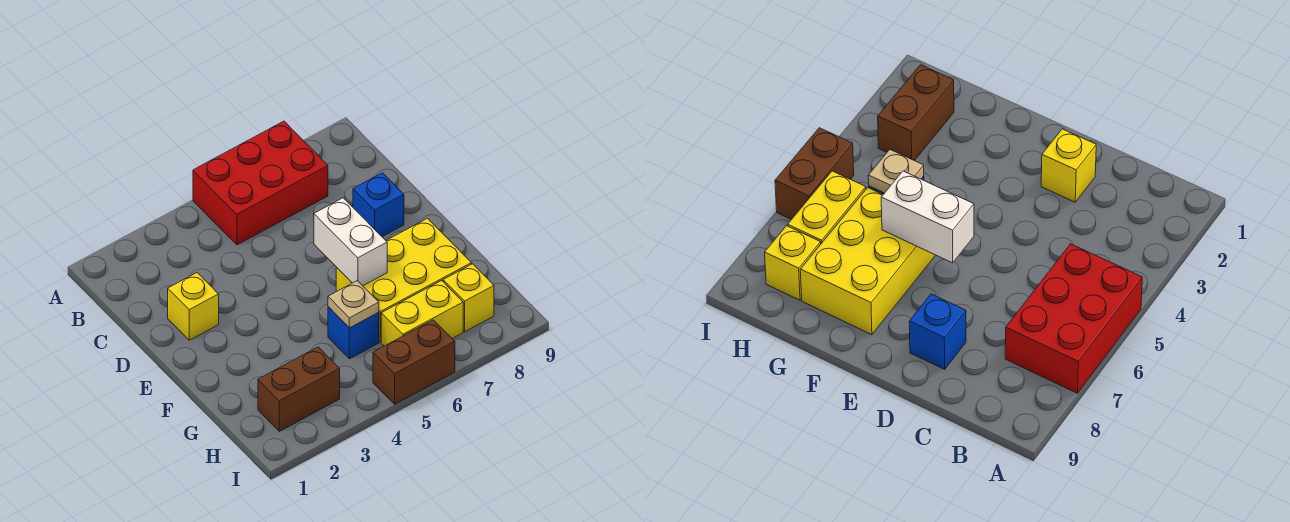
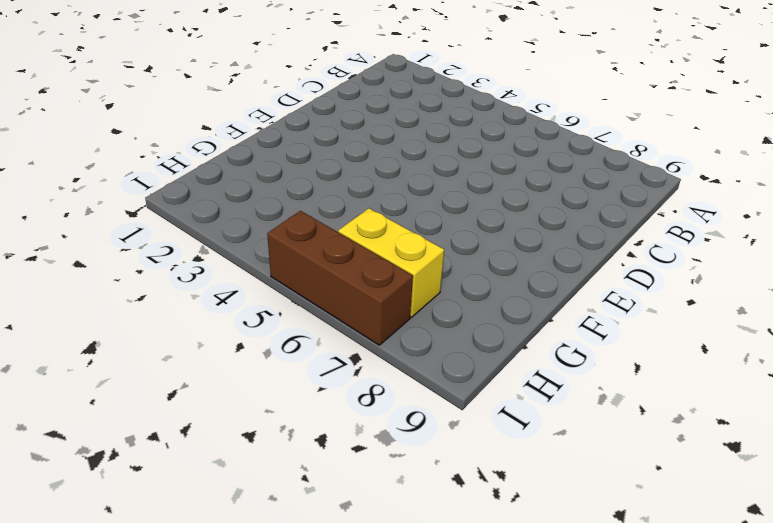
brown brick I5:I7 level 1 -> brown brick I5:I6 level 1
none -> red brick A5:B7 level 1
none -> yellow brick D2 level 1

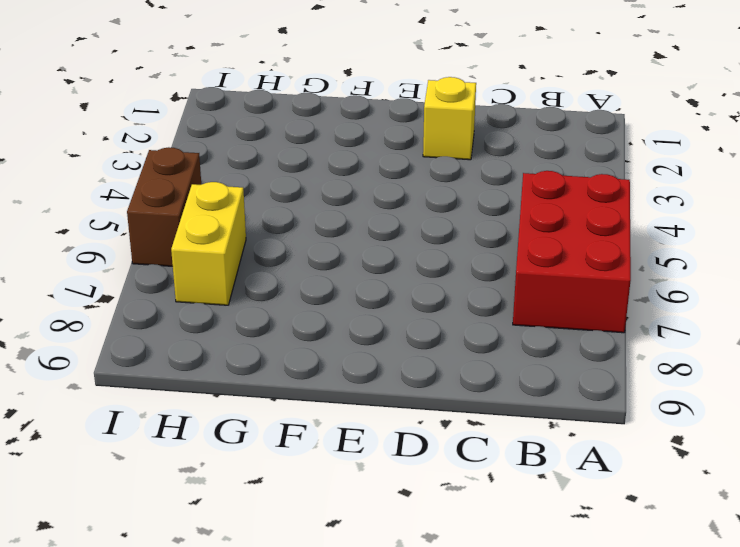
none -> blue brick D8 level 1
none -> yellow brick F6:G8 level 1

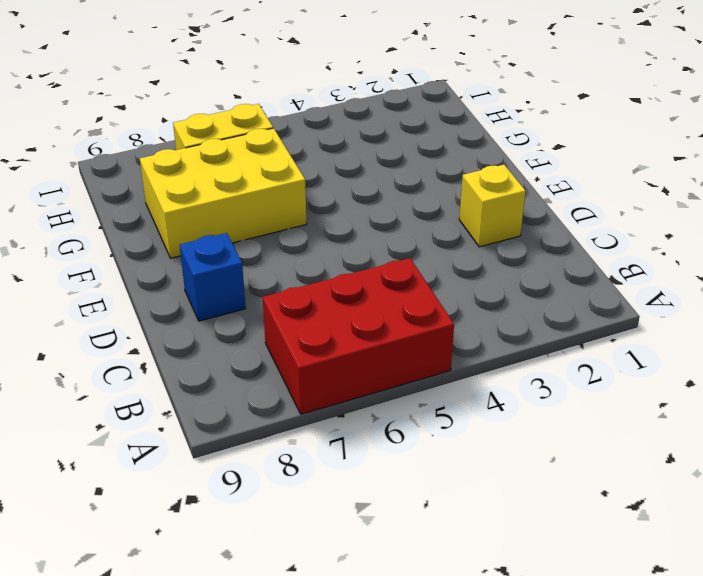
none -> blue brick G5 level 1
none -> brown brick H2:H3 level 1

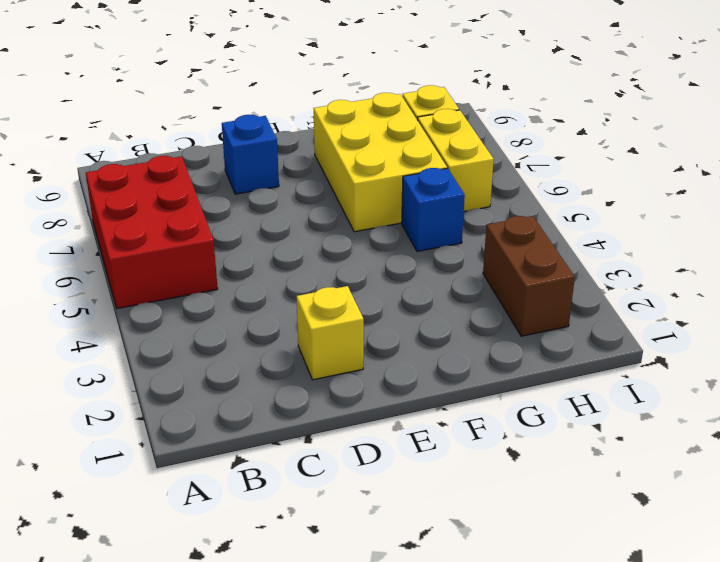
none -> brown brick I5:I6 level 1
none -> white brick E6:F6 level 2

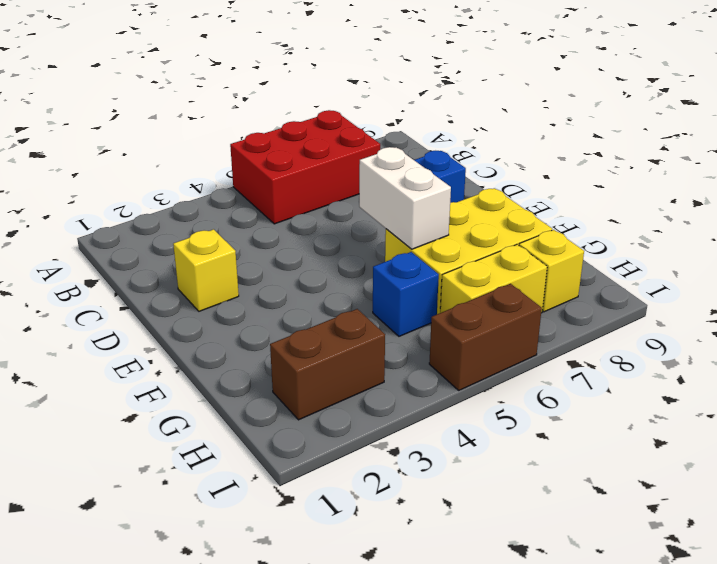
none -> tan plate G5 level 2

